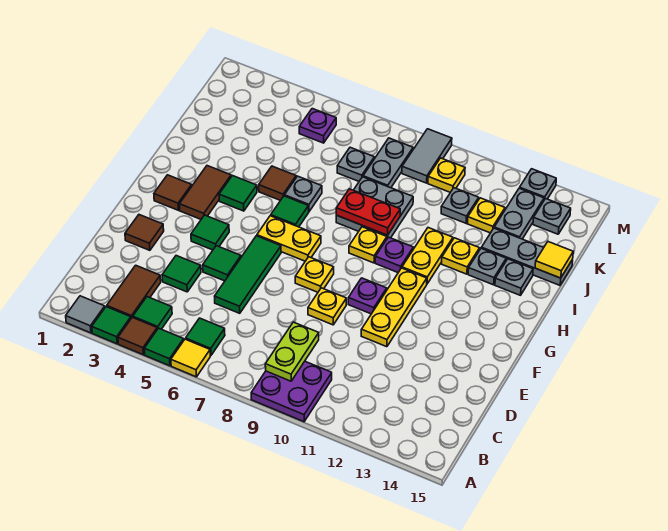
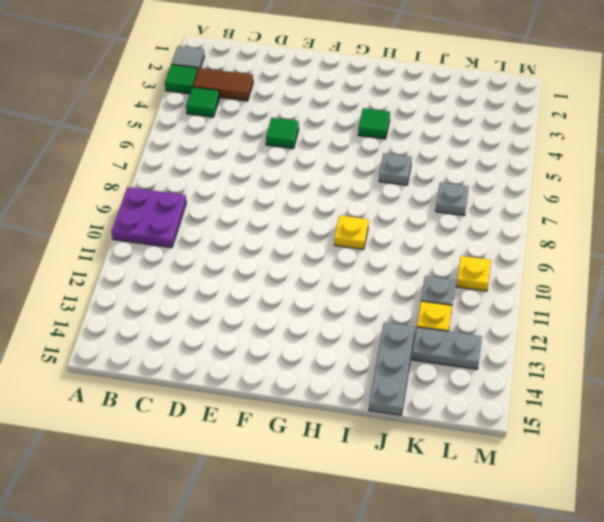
none -> brown tile A4 level 1
none -> green tile A5 level 1
none -> yellow tile A6 level 1
none -> green tile B6 level 1

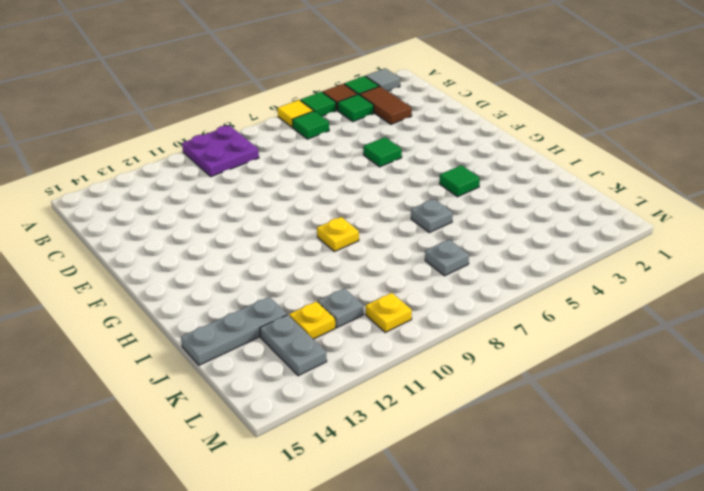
none -> green tile D4 level 1
none -> green tile D6:F6 level 1
none -> brown tile E2 level 1
none -> yellow plate E9 level 1

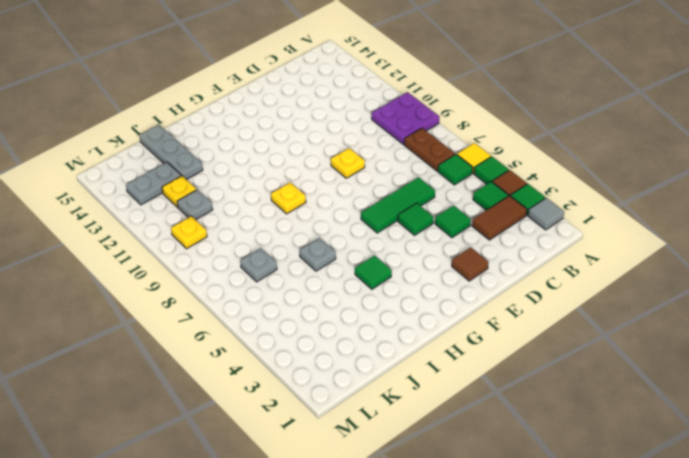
brown plate B7:B8 level 1 -> none
none -> yellow plate E11:G11 level 1
none -> green tile F4 level 1
none -> yellow plate F8 level 1
none -> purple plate F10 level 1

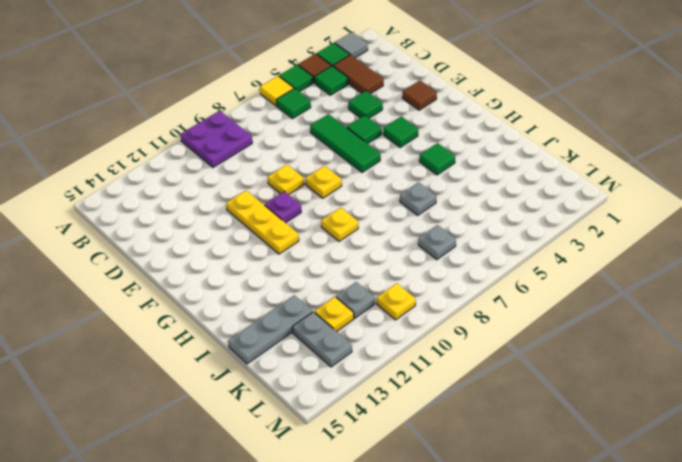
none -> brown tile G2 level 1
none -> brown tile G3:H3 level 1
none -> yellow plate G6:G7 level 1
none -> green tile H6 level 1

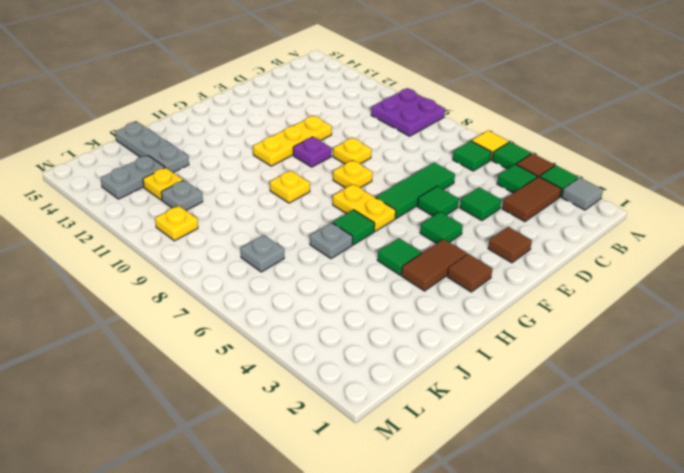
none -> purple plate H10 level 1
none -> yellow plate H11:I11 level 1
none -> brown tile I5 level 1
none -> grey plate I8:J9 level 1

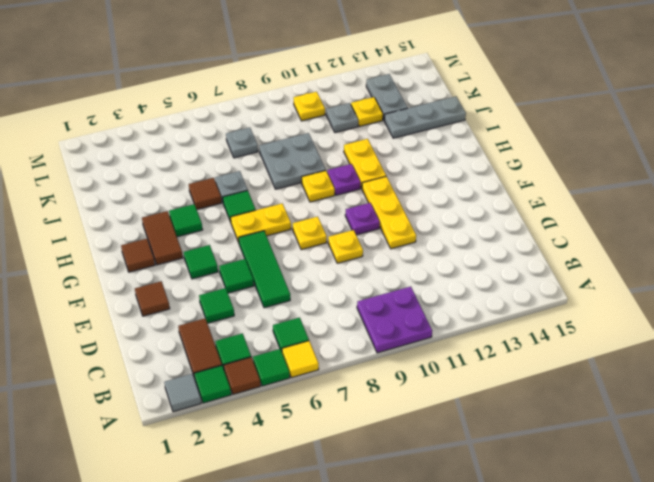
none -> yellow plate I12 level 1
none -> grey plate I13 level 1
none -> grey plate I14 level 1
none -> grey plate K8:L8 level 1

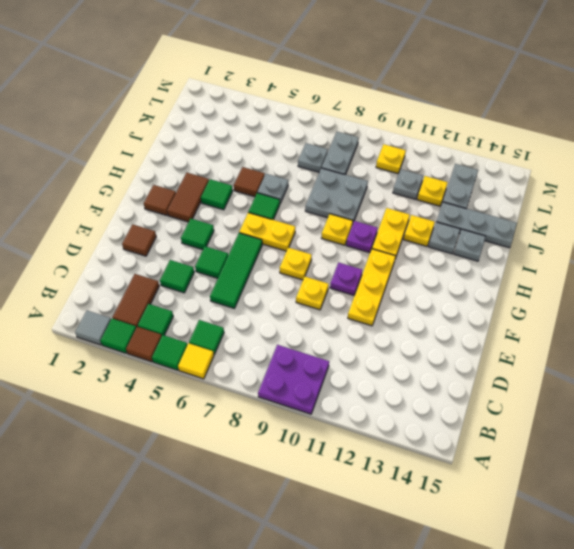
none -> purple plate L5 level 1
none -> grey tile L9:M9 level 1
none -> grey plate L14 level 1
none -> grey plate M13 level 1

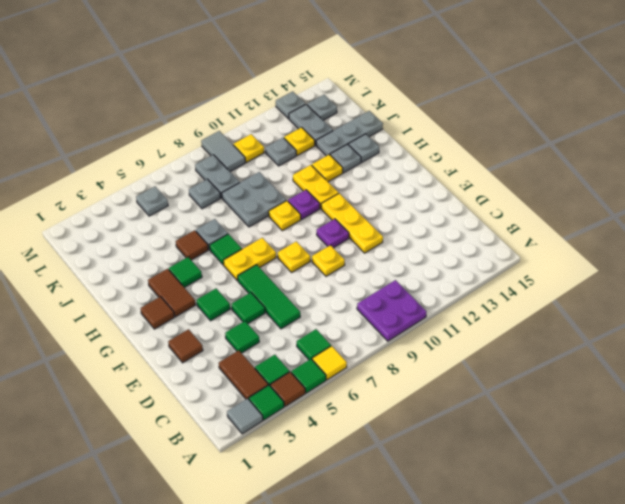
grey plate L5 level 1 -> purple plate L5 level 1
none -> lime plate B9:C9 level 2
none -> red plate I8:I9 level 2
none -> yellow tile J15 level 2

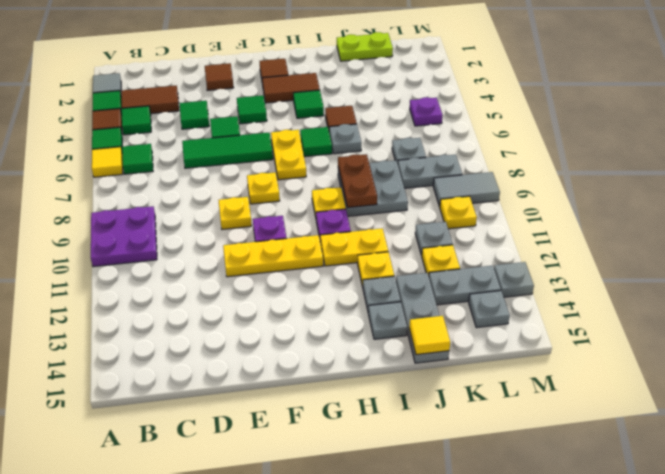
brown plate I8:I9 level 2 -> red plate I8:I9 level 2
lime plate J1:K1 level 1 -> lime plate B9:C9 level 2

